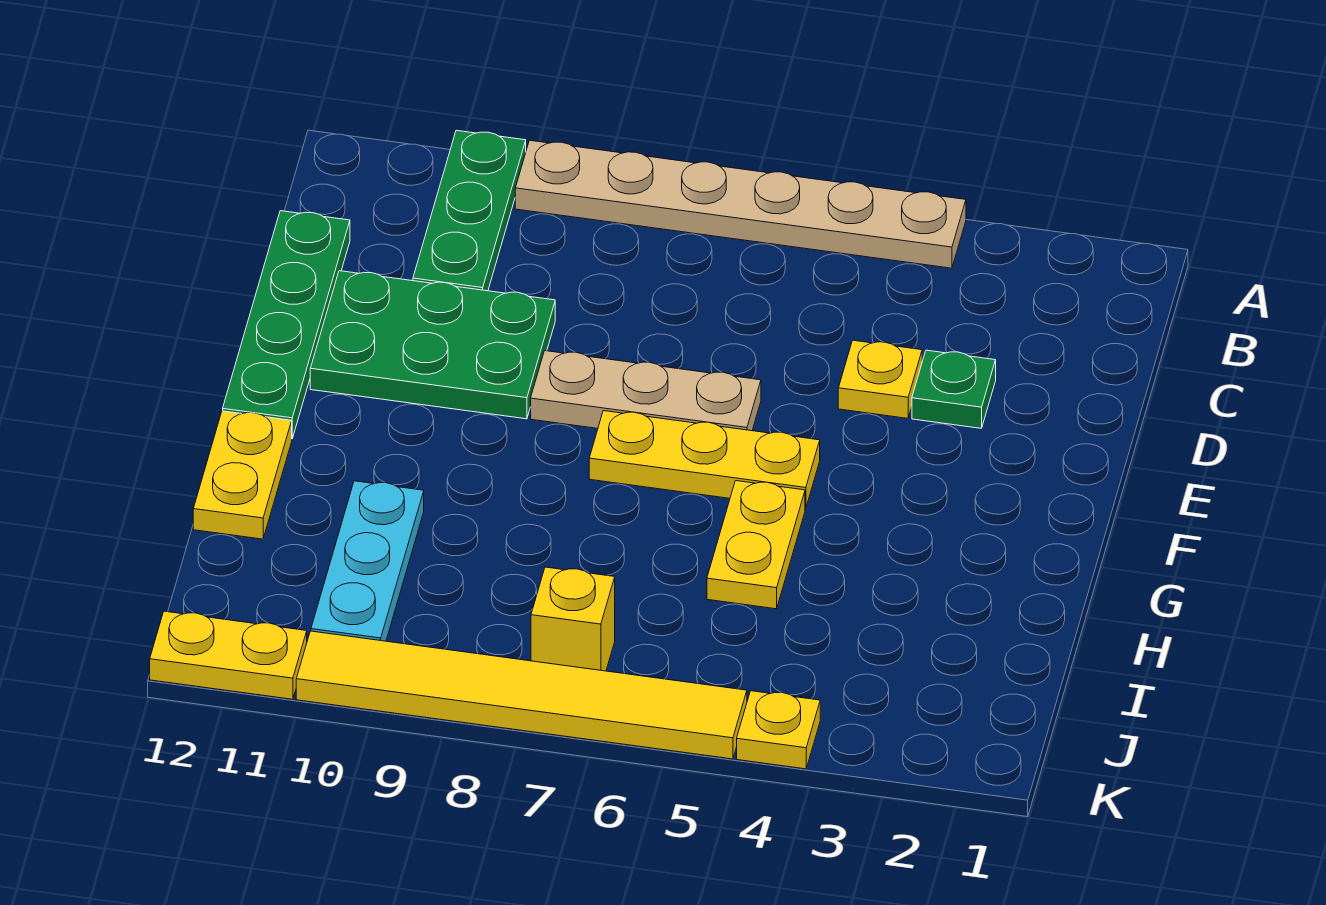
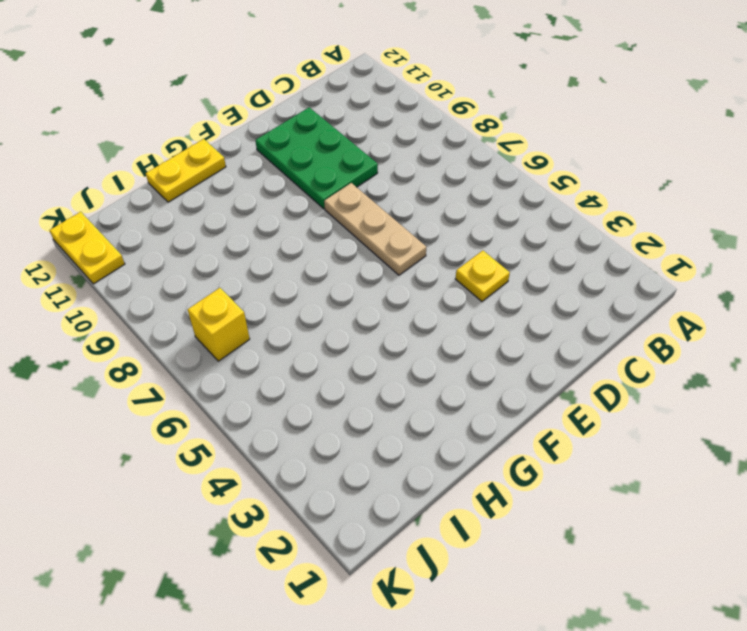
none -> tan plate A4:A9 level 1
none -> green plate A10:C10 level 1
none -> green plate C12:F12 level 1

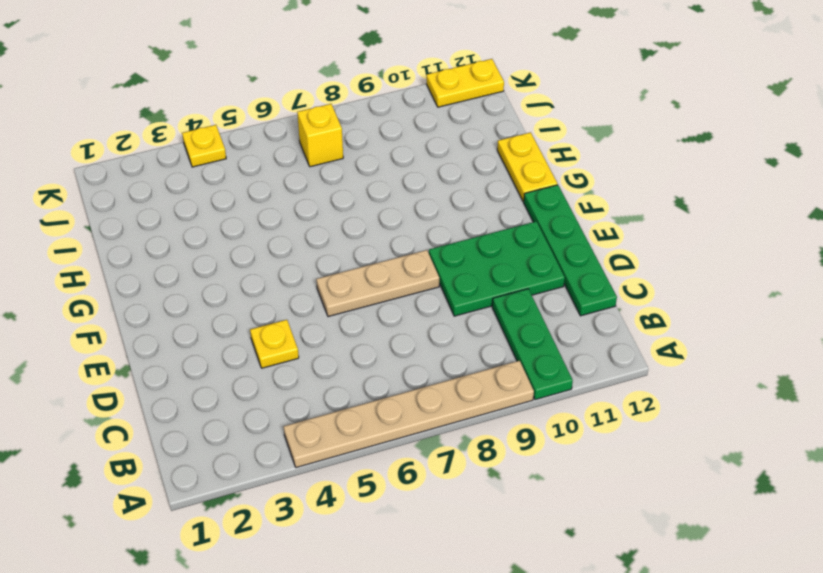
none -> green plate D3 level 1
none -> yellow plate F5:F7 level 1
none -> yellow plate G5:H5 level 1

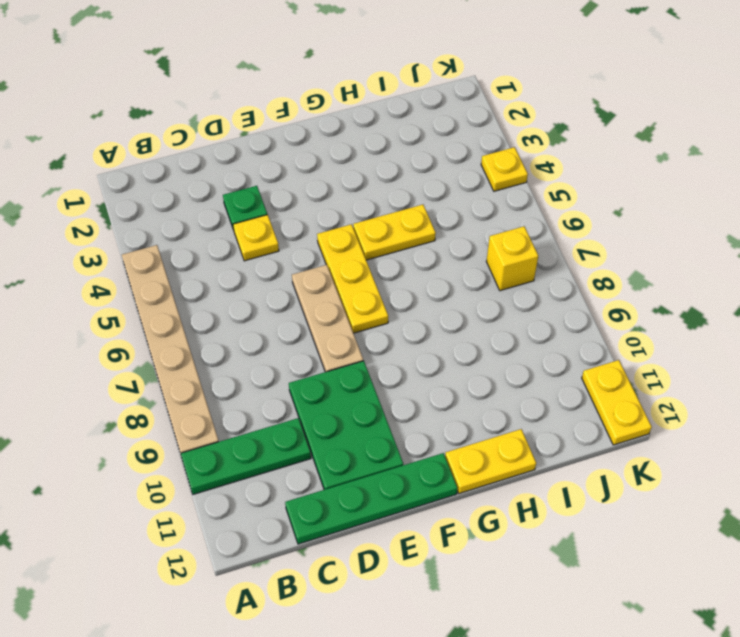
none -> cyan plate H10:J10 level 1
none -> yellow tile K5:K10 level 1

